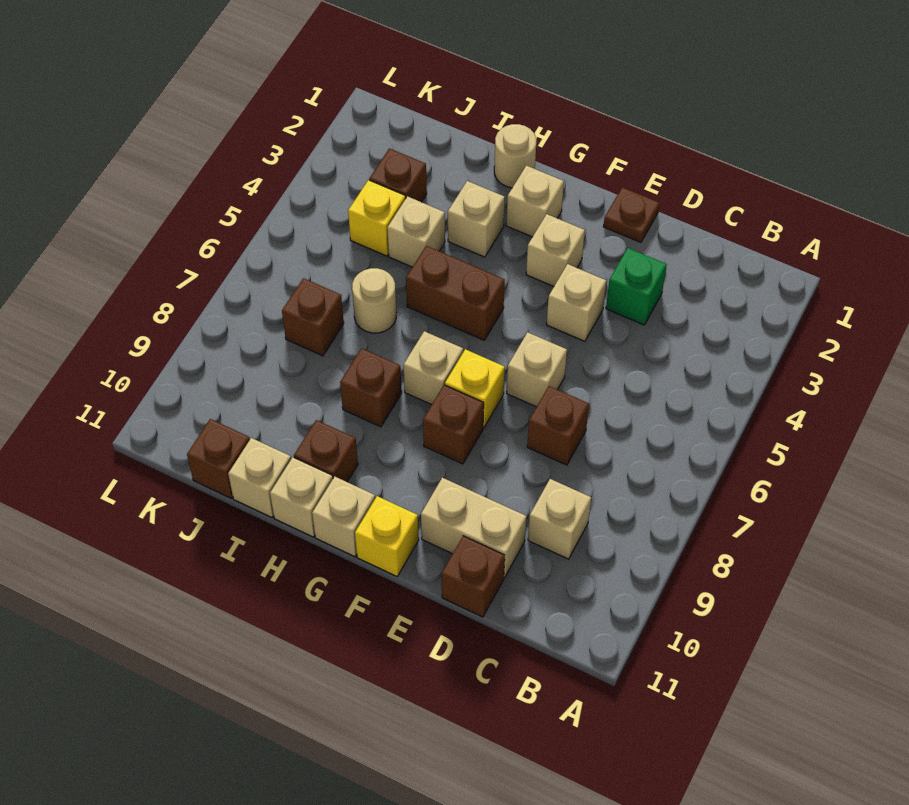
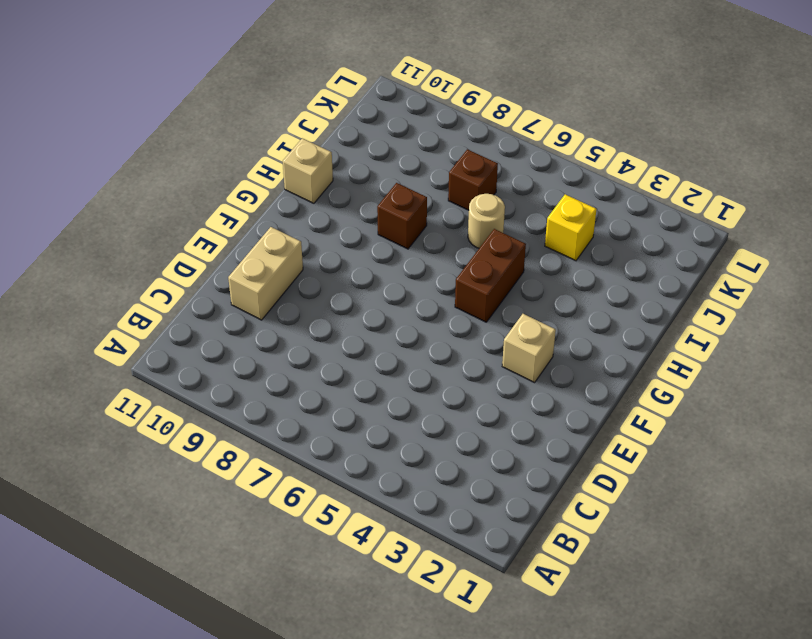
none -> tan brick C9 level 1
none -> green brick D3 level 1
none -> brown brick D7 level 1

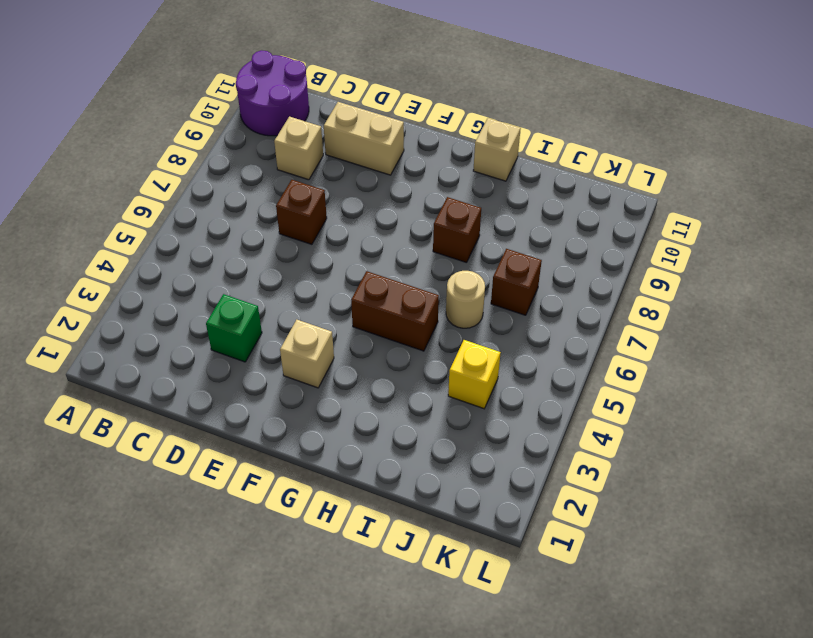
purple round brick A10:B11 level 1 -> none
none -> brown brick D11 level 1
none -> brown plate E1 level 1
none -> tan brick E4 level 1

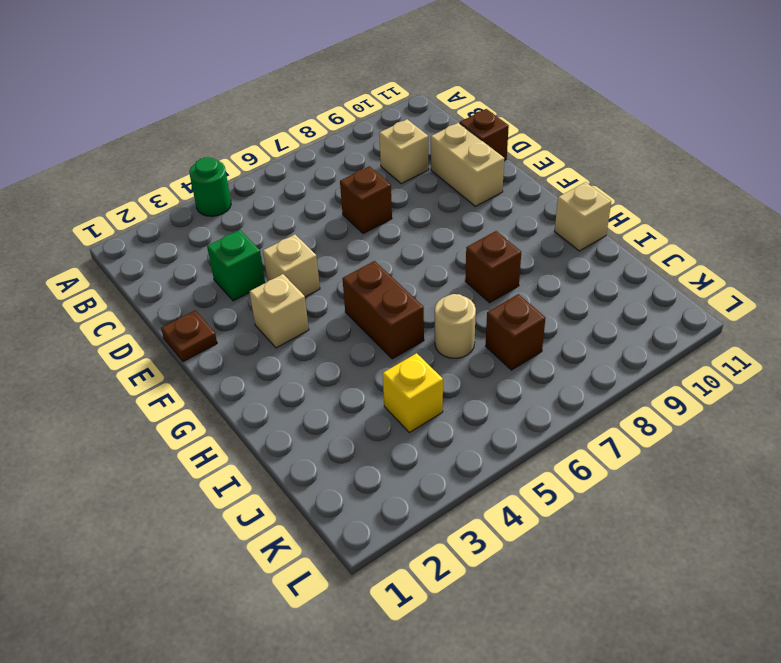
green round brick A4 level 1 -> none
none -> tan brick E6 level 1
none -> yellow brick F7 level 1
none -> brown brick F8 level 1

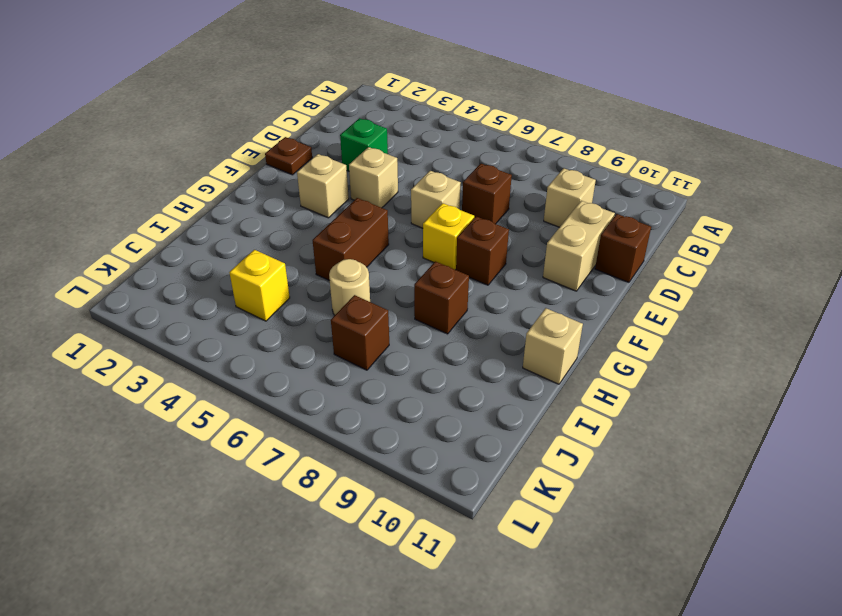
none -> yellow brick F11 level 1
none -> tan brick G2 level 1
none -> tan brick G7 level 1

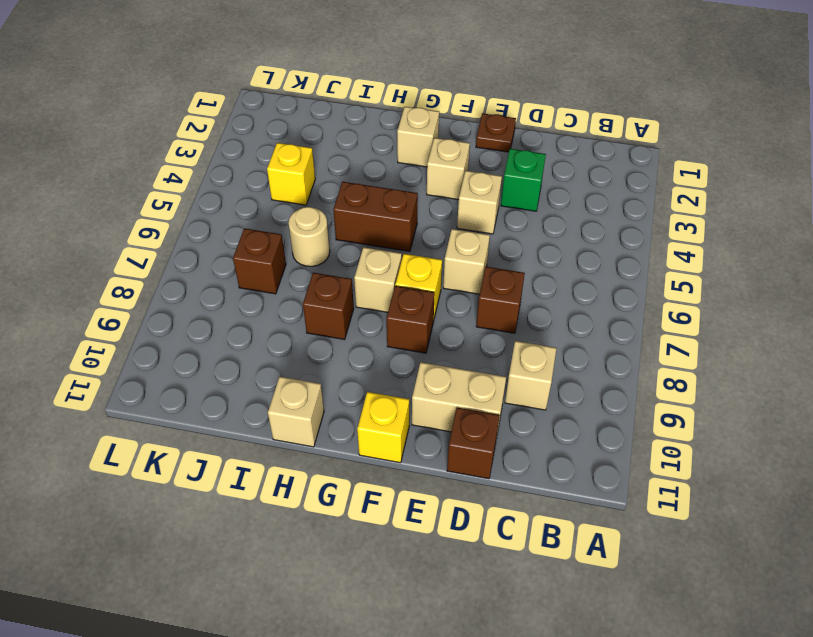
none -> tan brick G11 level 1
none -> tan round brick H1 level 1
none -> tan brick H3 level 1

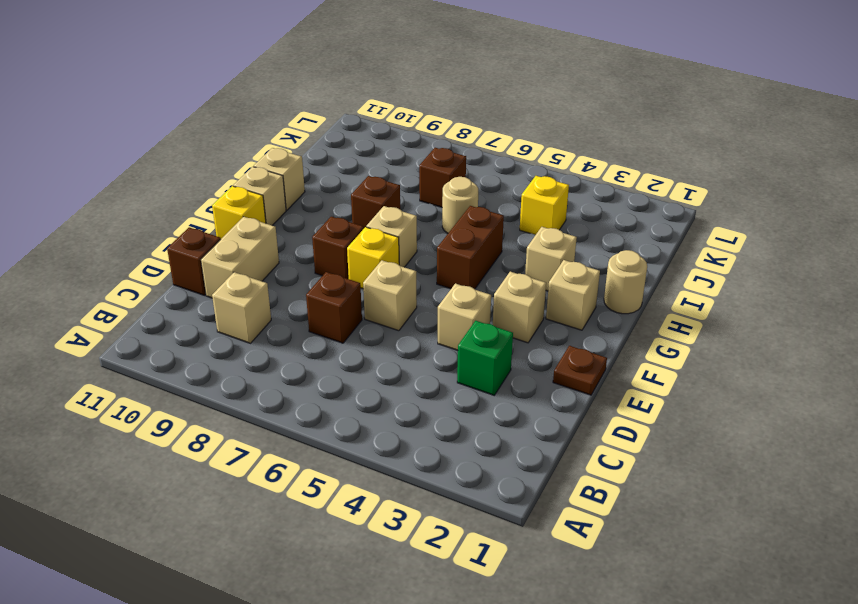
none -> brown brick H10 level 1
none -> tan brick I4 level 1
none -> tan brick I11 level 1

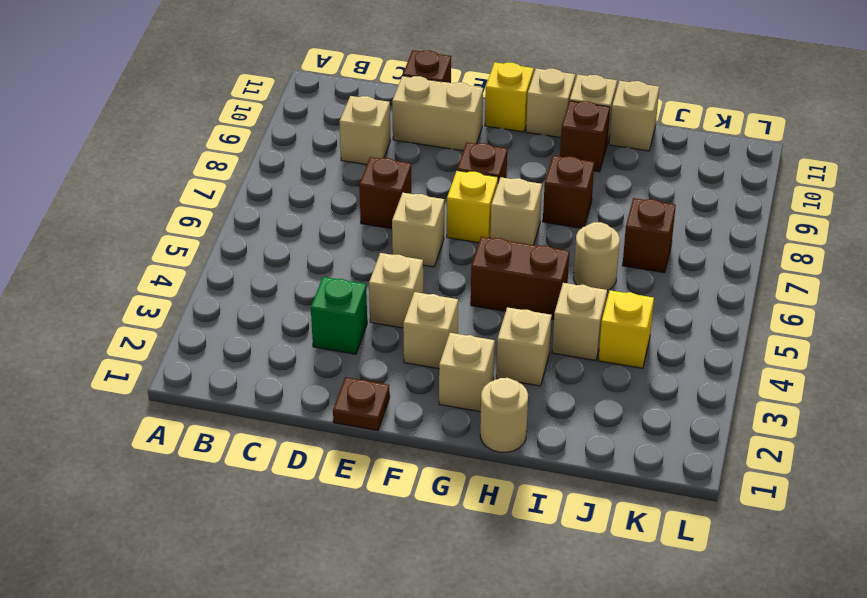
none -> brown brick J3 level 1
none -> brown brick J11 level 1

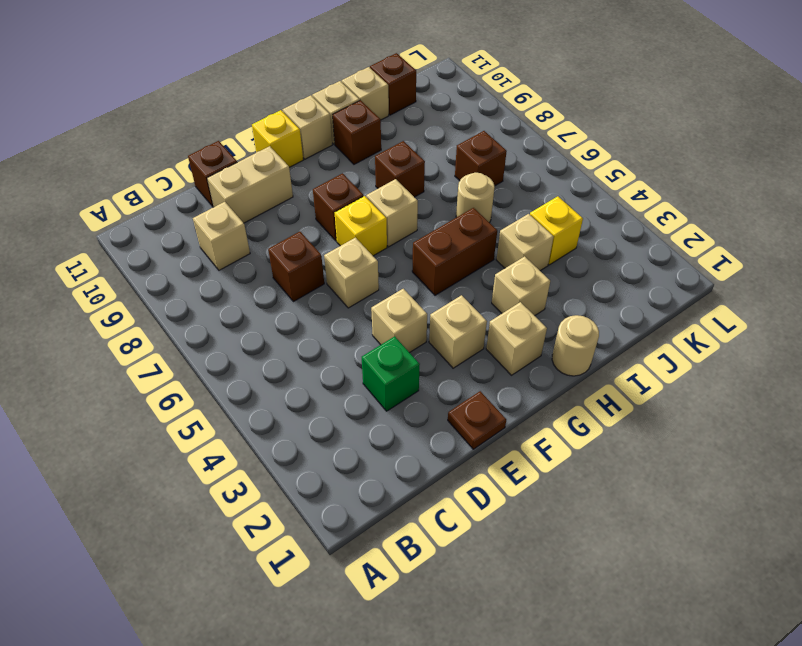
none -> brown brick J3 level 1

